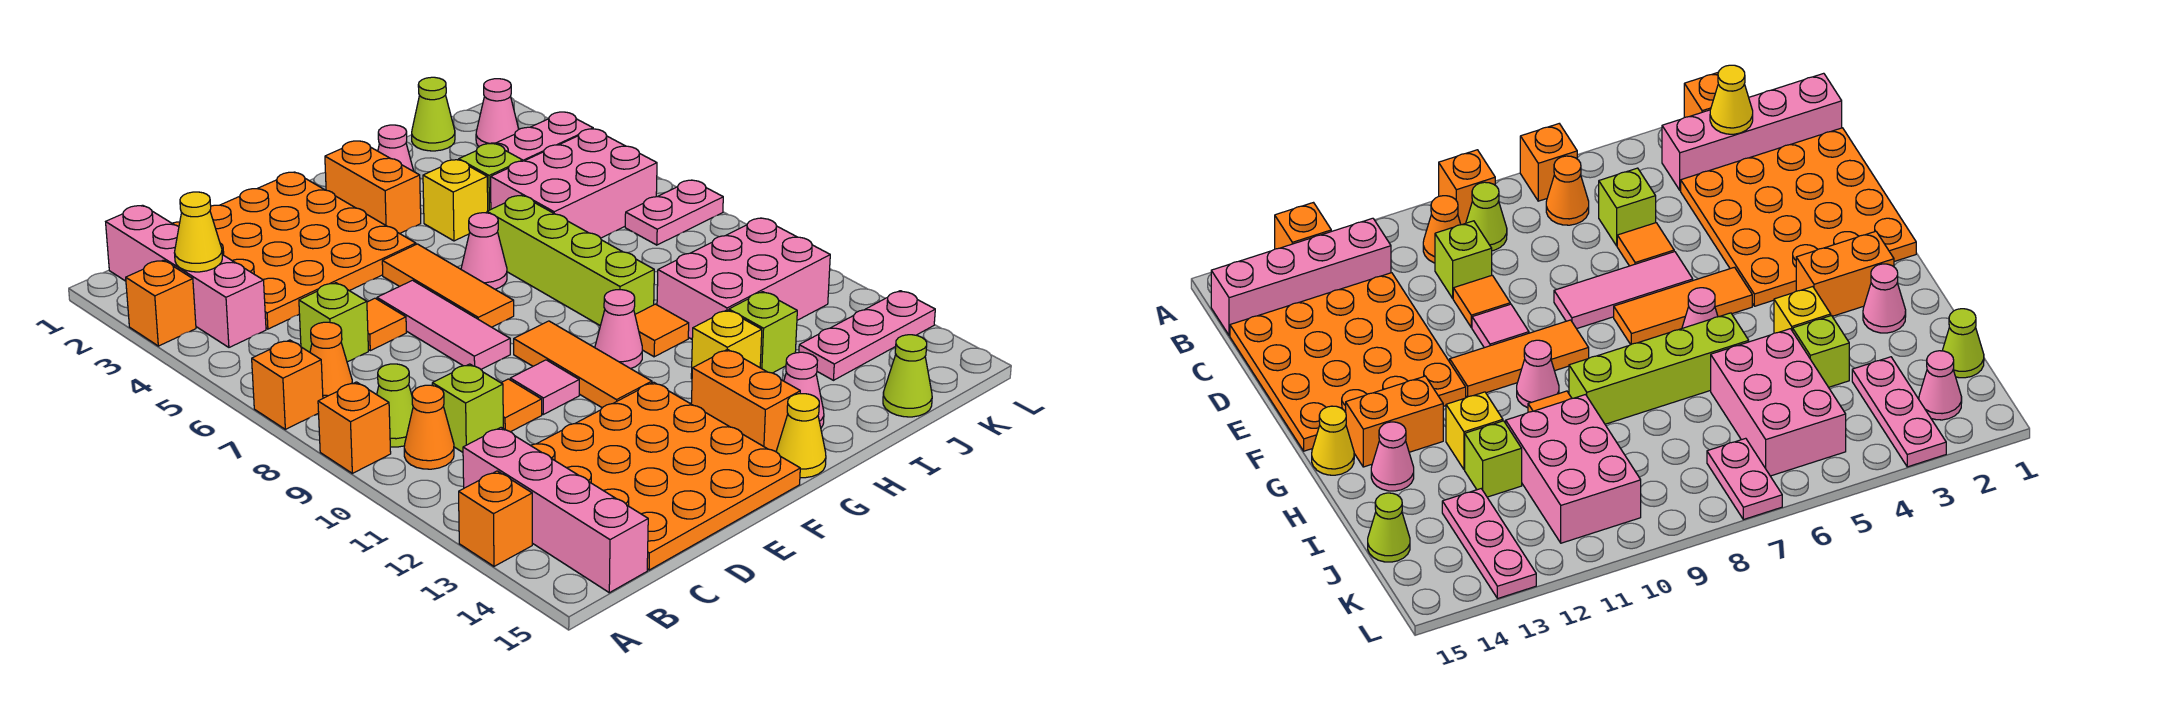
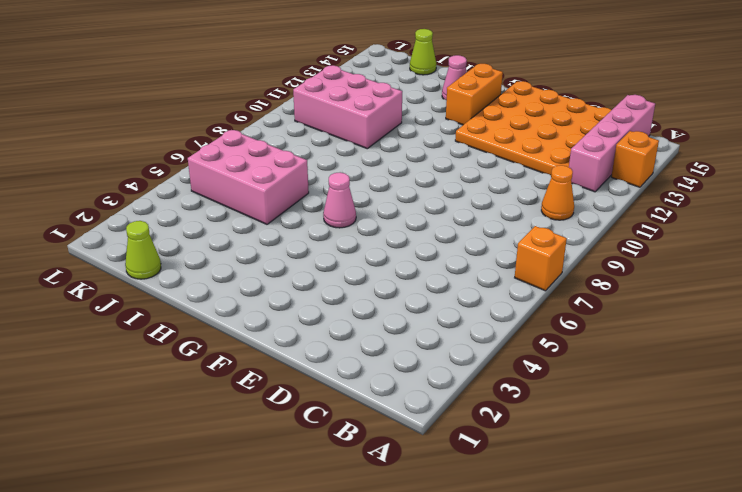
none -> orange brick A3 level 1
none -> orange brick A9 level 1
none -> pink brick B1:B4 level 1
none -> orange cone B7 level 1

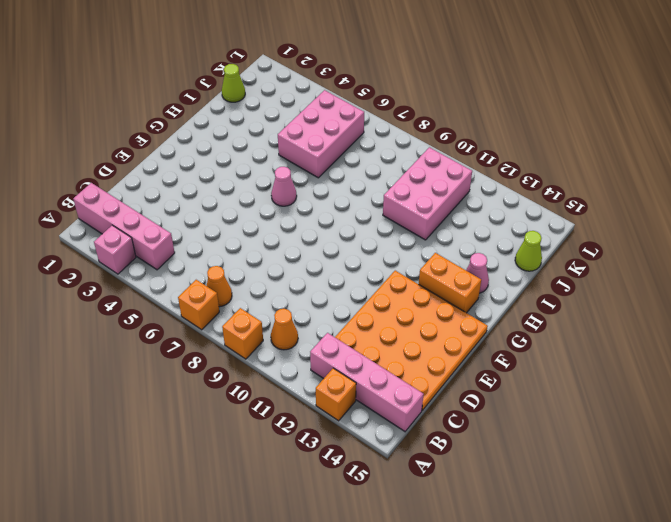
pink brick A3 level 1 -> orange brick A3 level 1
none -> lime cone B9 level 1
none -> orange plate C1:F4 level 1
none -> lime brick C6 level 1
none -> lime brick C10 level 1

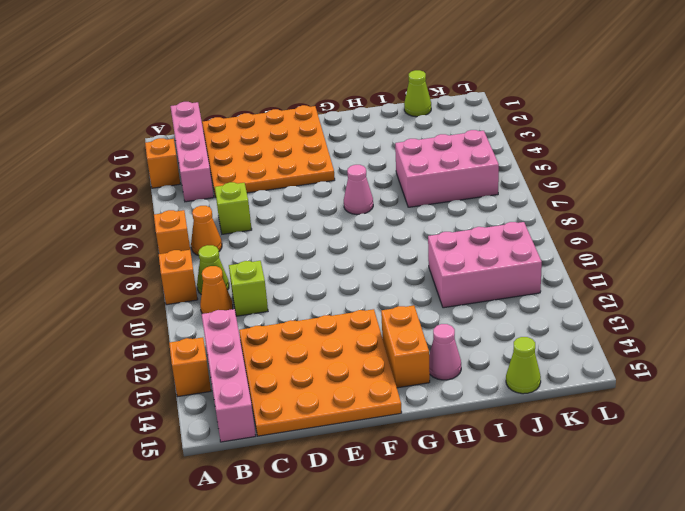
none -> orange tile D6 level 1
none -> orange tile D10 level 1
none -> pink tile E6:E8 level 1
none -> pink tile E10 level 1

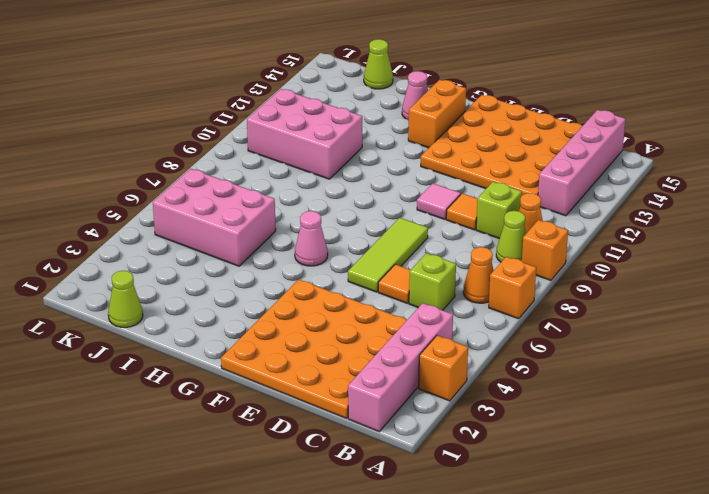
lime tile E6:E8 level 1 -> pink tile E6:E8 level 1
none -> orange brick A13 level 1
none -> orange tile F5:F7 level 1
none -> orange tile F9:F11 level 1
none -> orange brick G2:G3 level 1

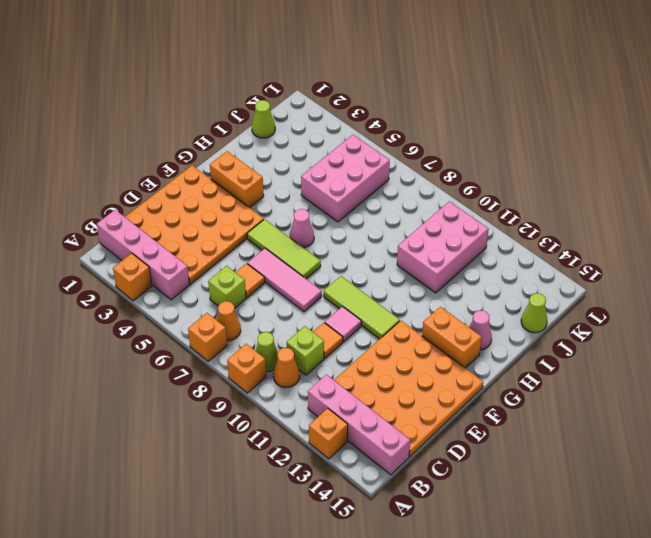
lime tile F5:F7 level 1 -> orange tile F5:F7 level 1
lime tile F9:F11 level 1 -> orange tile F9:F11 level 1
none -> pink cone G10 level 1
none -> yellow cone G15 level 1
none -> pink cone H2 level 1
none -> yellow brick H4 level 1

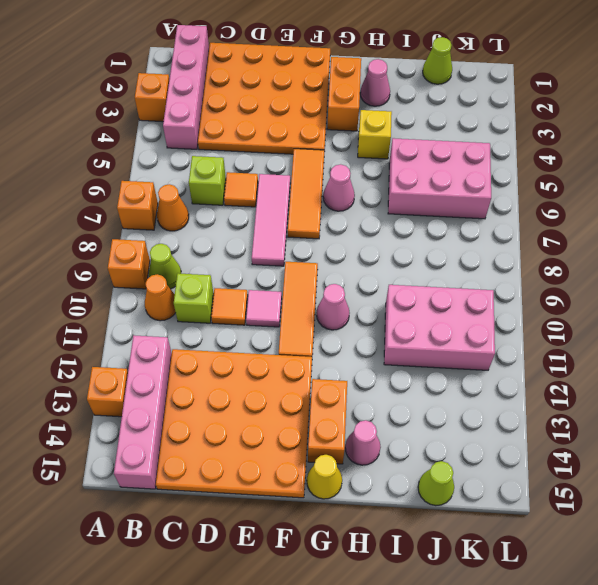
none -> lime brick H6:H9 level 1
none -> orange tile H10 level 1
none -> yellow brick H12 level 1
none -> lime brick I4 level 1

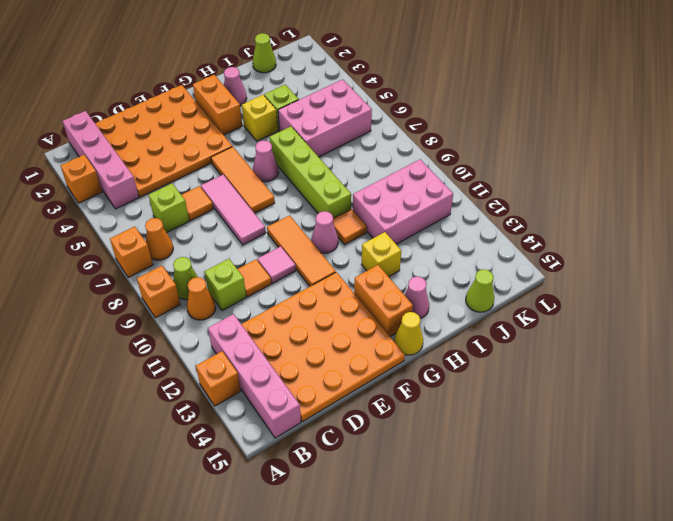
none -> lime brick I12 level 1
none -> pink plate J3:L3 level 1
none -> pink plate J13:L13 level 1
none -> pink cone K2 level 1

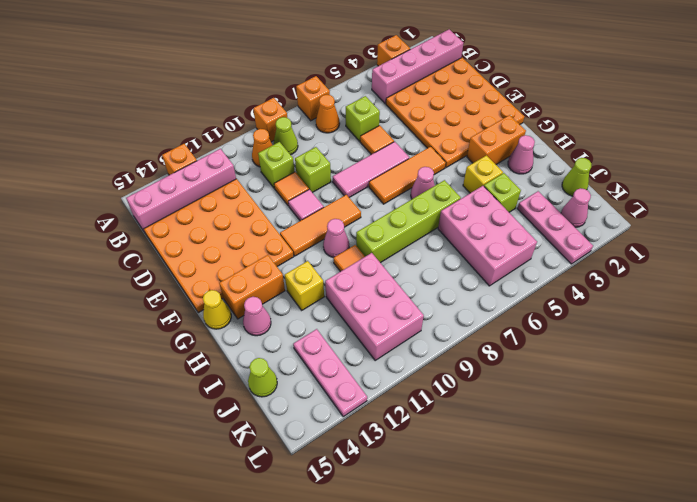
lime brick D9 level 1 -> lime brick I12 level 1
none -> pink plate K7:L7 level 1
none -> yellow cone B3 level 2

